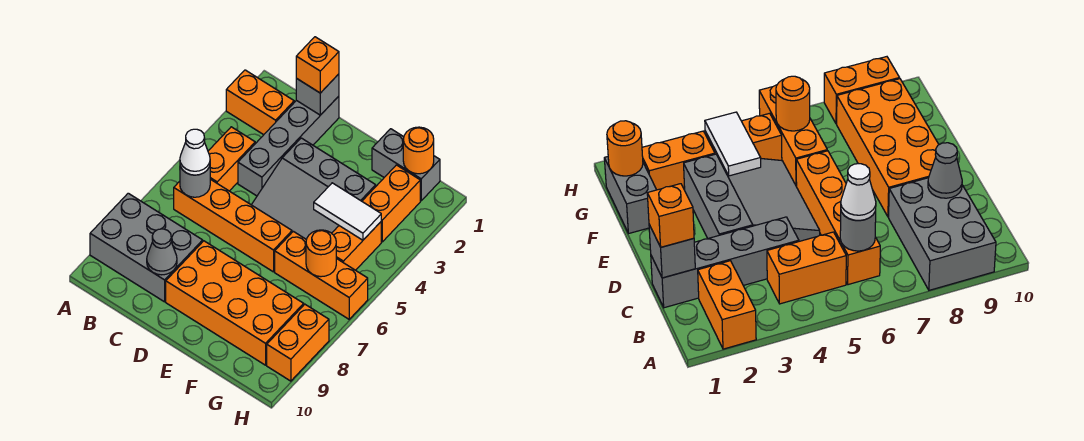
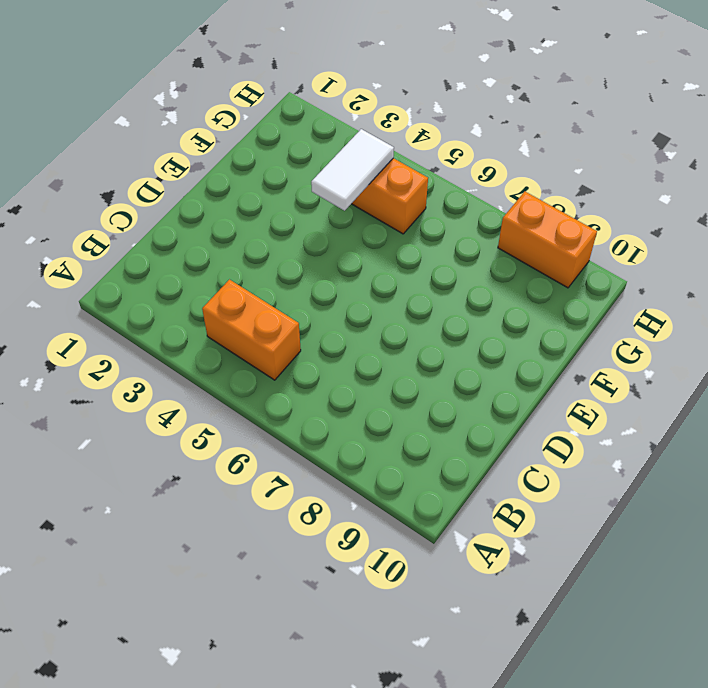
none -> orange brick A2:B2 level 1
none -> grey brick A8:C9 level 1
none -> orange brick B6:E6 level 1

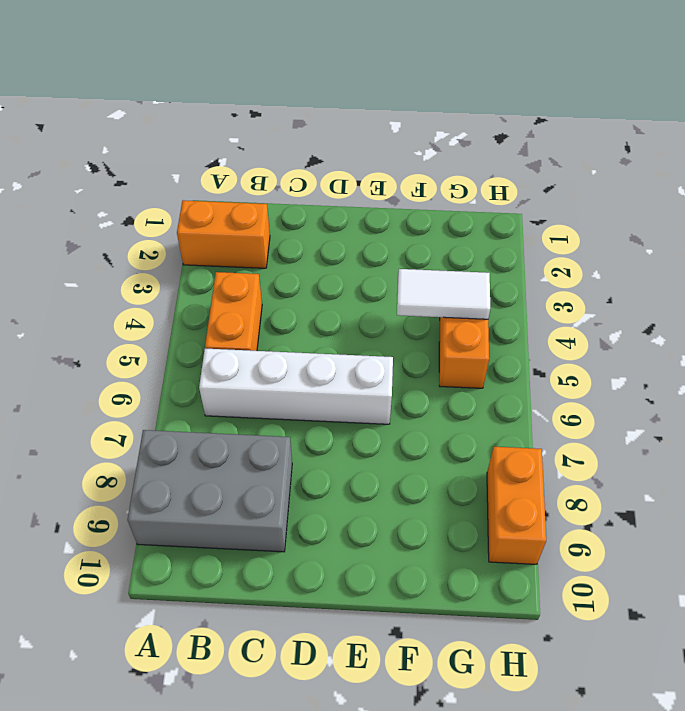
white brick B6:E6 level 1 -> orange brick B6:E6 level 1
none -> grey brick C1:C4 level 1
none -> grey slope D3:F5 level 1 top 3
none -> orange brick D8:G9 level 1

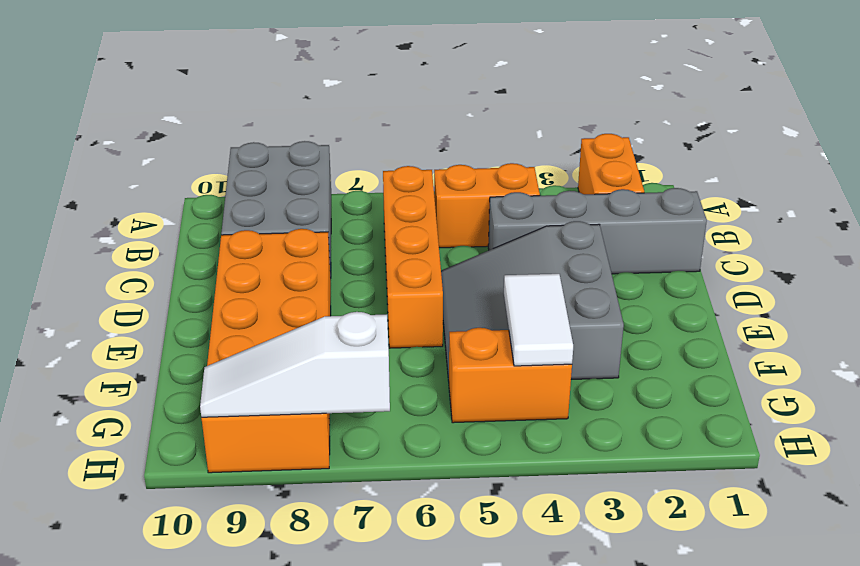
white slope H7:H9 level 2 top 7 -> none
none -> grey brick F1:G1 level 1
none -> orange brick F6:H6 level 1
none -> orange brick G2:G3 level 1

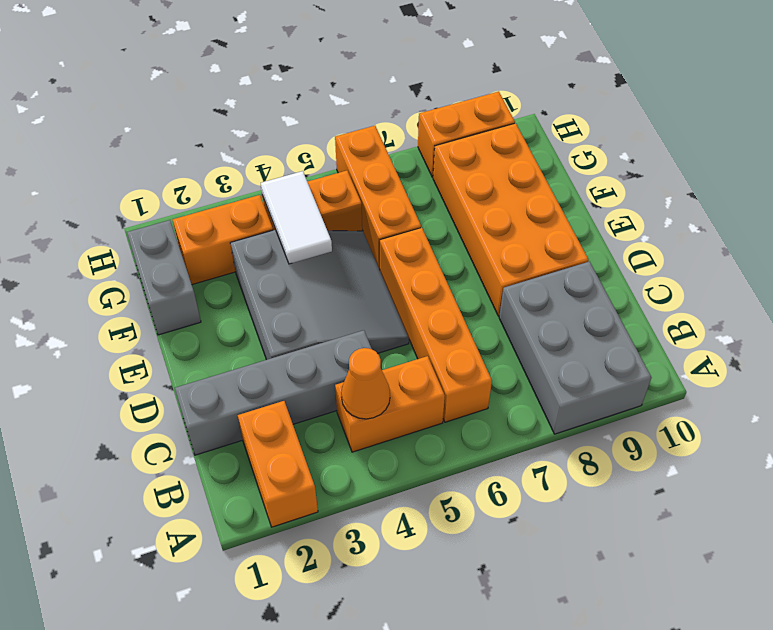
orange cone B4 level 2 -> none
none -> grey round brick B6 level 2
none -> grey brick C1 level 2
none -> grey cone C9 level 2

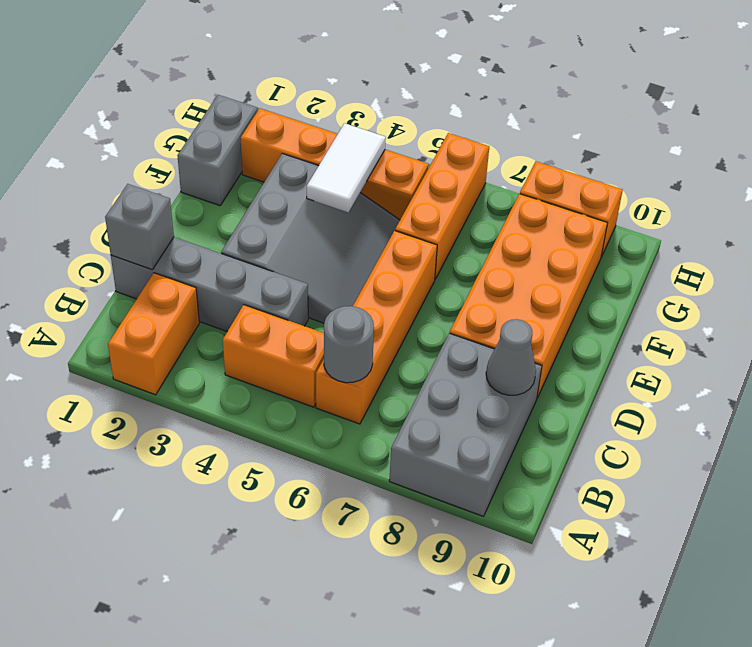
none -> orange round brick G1 level 2
none -> orange round brick G6 level 2
none -> white cone B6 level 3

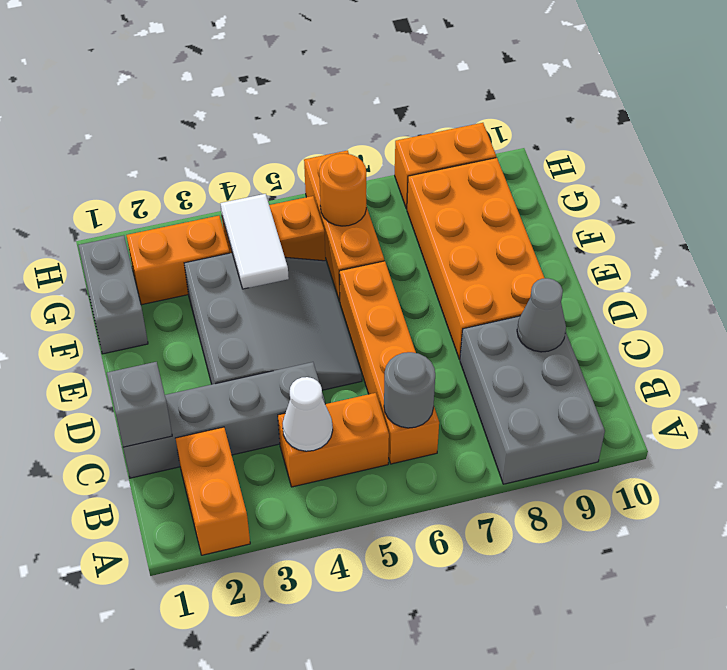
white cone B4 level 2 -> white cone B6 level 3
none -> orange round brick G1 level 2
none -> orange brick C1 level 3

